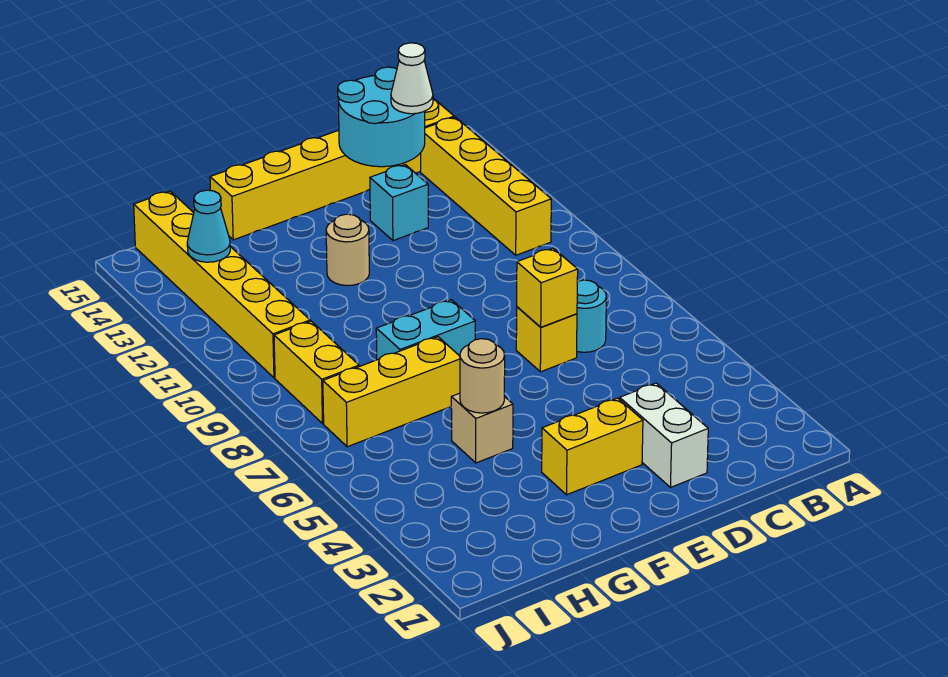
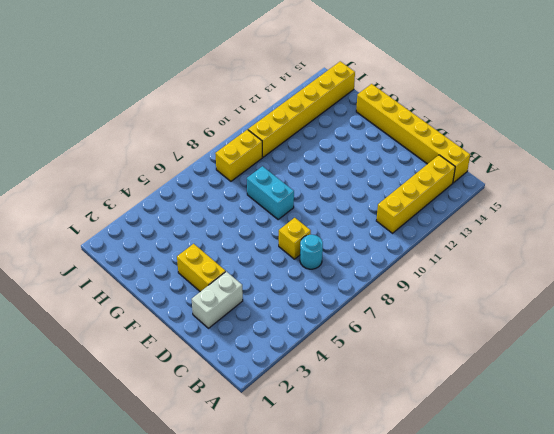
none -> cyan brick D13 level 1
none -> tan round brick F12 level 1
none -> tan brick G5 level 1

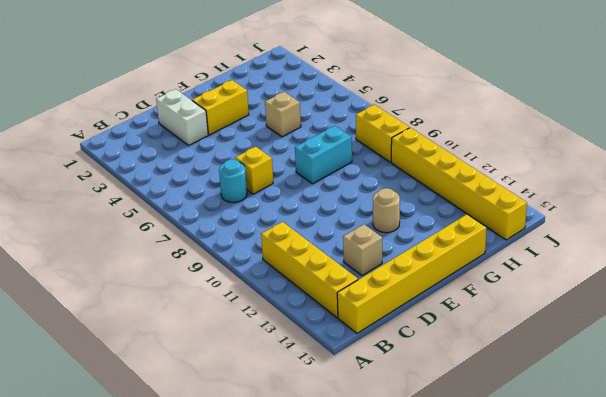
tan brick D13 level 1 -> cyan brick D13 level 1
none -> yellow brick G7:I7 level 1
none -> cyan round brick C14:D15 level 2
none -> yellow brick D7 level 2

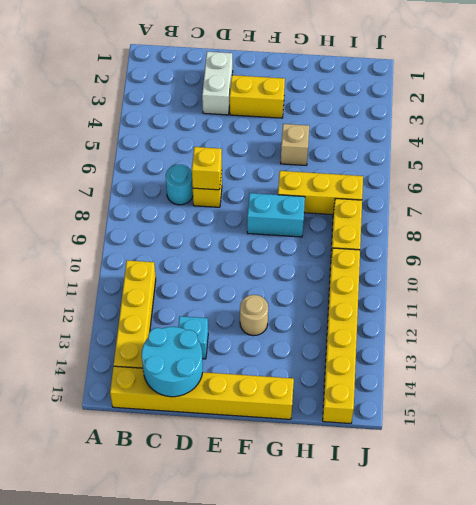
none -> tan round brick G5 level 2
none -> cyan cone I13 level 2
none -> white cone C14 level 3

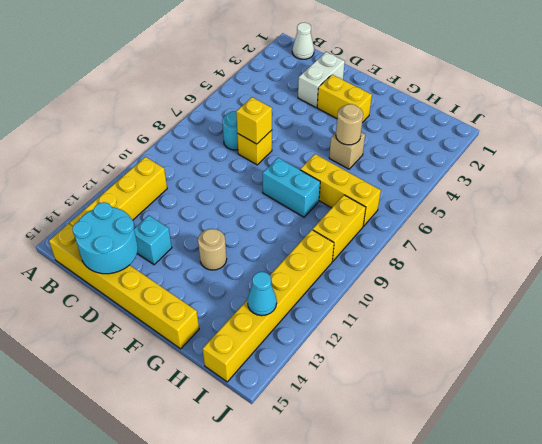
white cone B1 level 1 -> white cone C14 level 3

